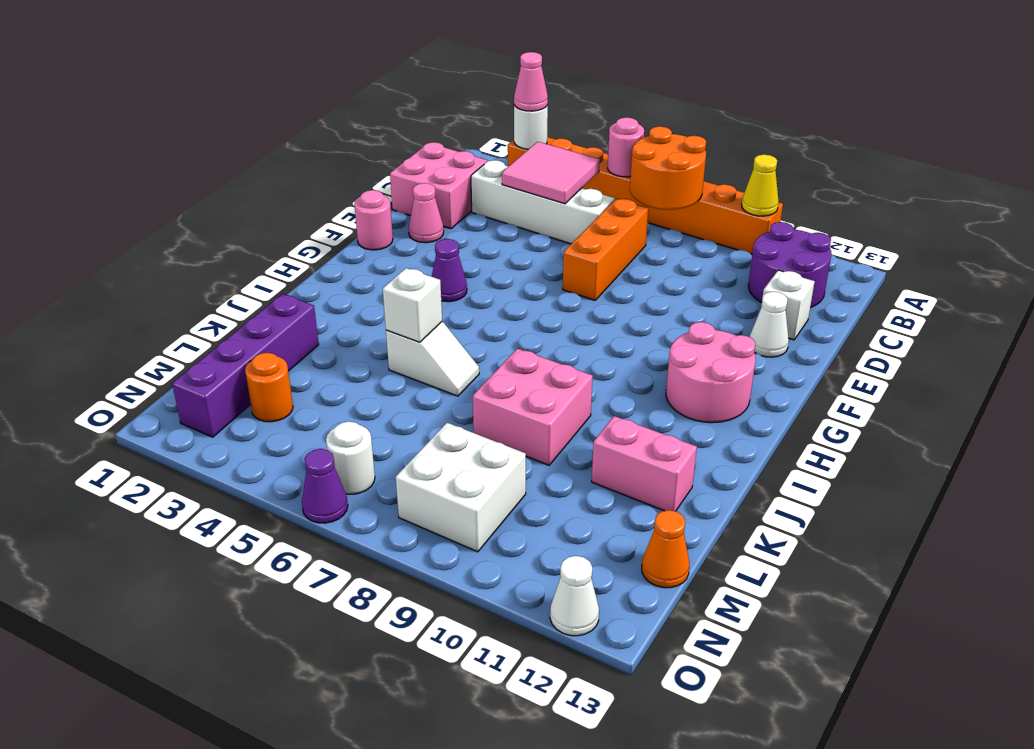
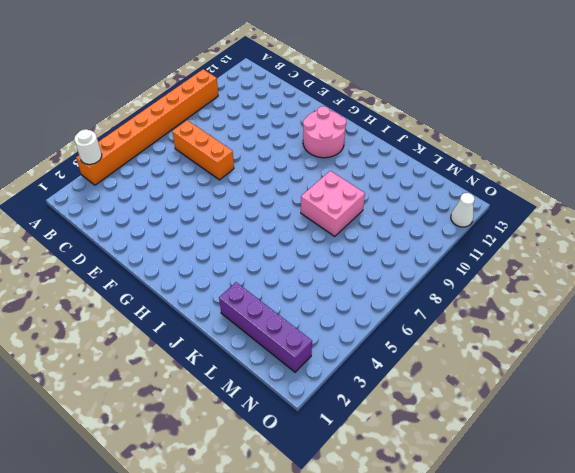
none -> purple round brick B11:C12 level 1
none -> pink brick C1:D2 level 1
none -> white brick C3:C6 level 1

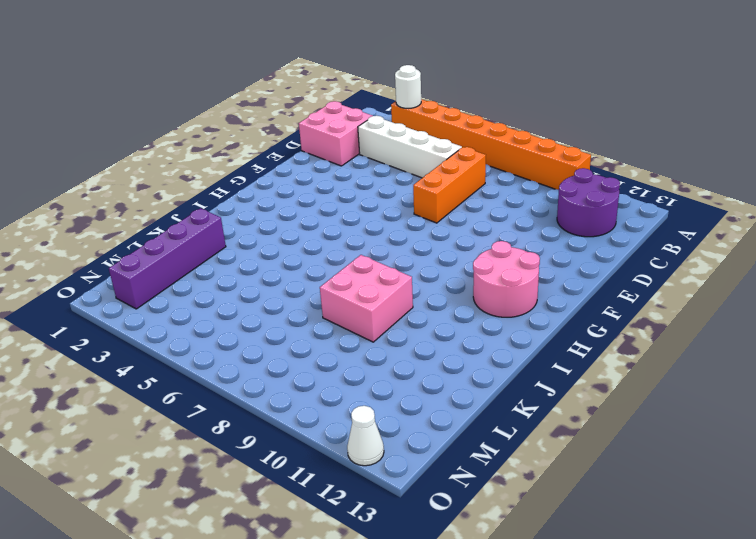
none -> white brick D12 level 1
none -> pink cone E2 level 1
none -> white cone E12 level 1

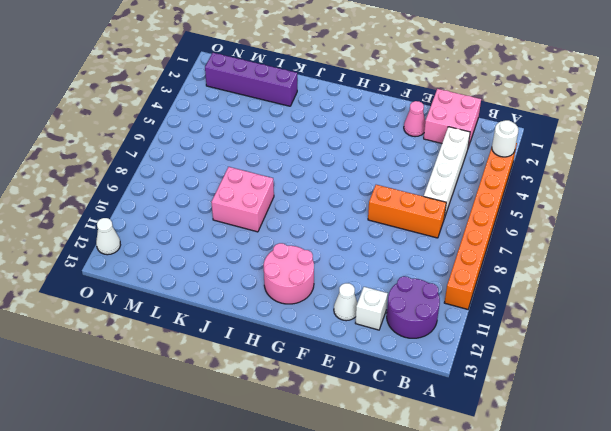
none -> pink round brick F1 level 1
none -> purple cone G4 level 1
none -> white slope J5:J6 level 1 top 5

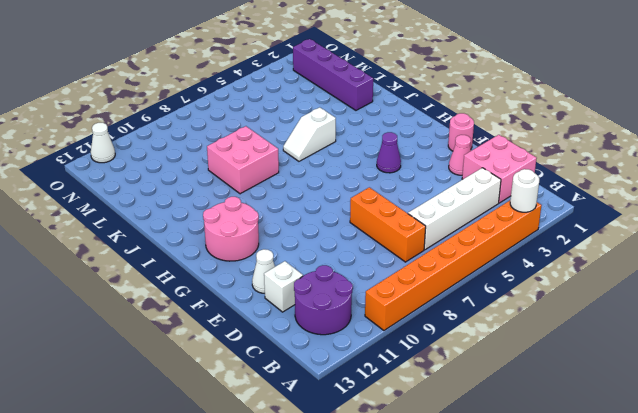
none -> pink brick K11:K12 level 1
none -> orange round brick M3 level 1
none -> white brick M8:N9 level 1

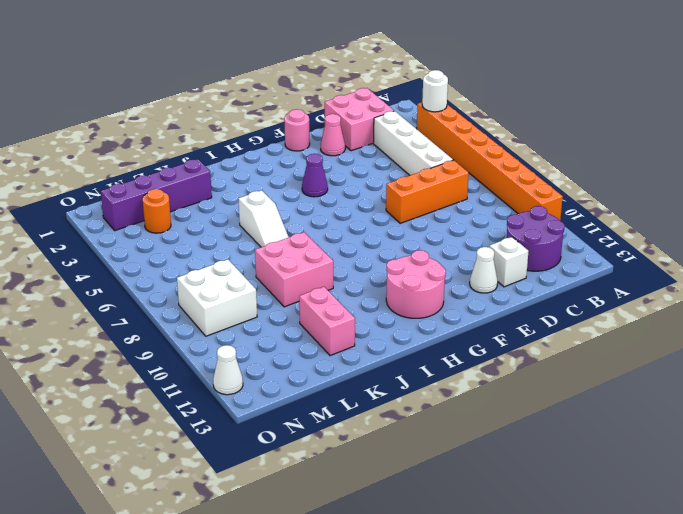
none -> orange cone M13 level 1
none -> white round brick N6 level 1
none -> purple cone O6 level 1

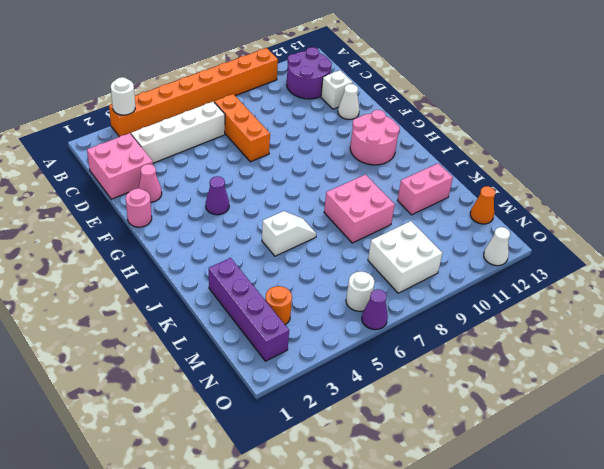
none -> pink round brick A6 level 2
none -> orange round brick A7:B8 level 2
none -> yellow cone A10 level 2

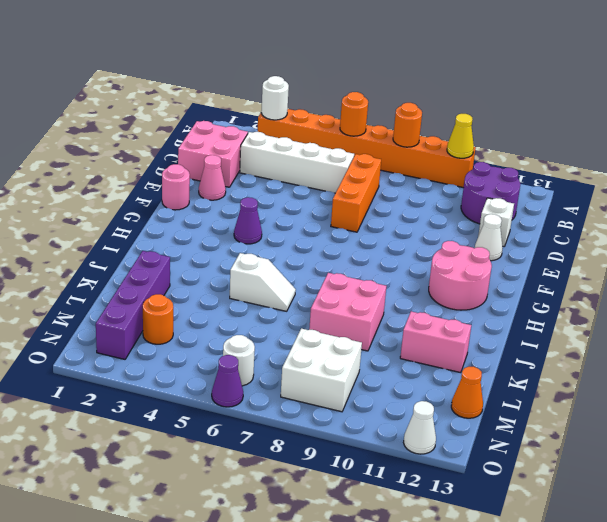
orange round brick A6 level 2 -> pink round brick A6 level 2
orange round brick A8 level 2 -> orange round brick A7:B8 level 2
none -> pink tile B4:C5 level 2
none -> white brick J5 level 2
none -> pink cone A3 level 3

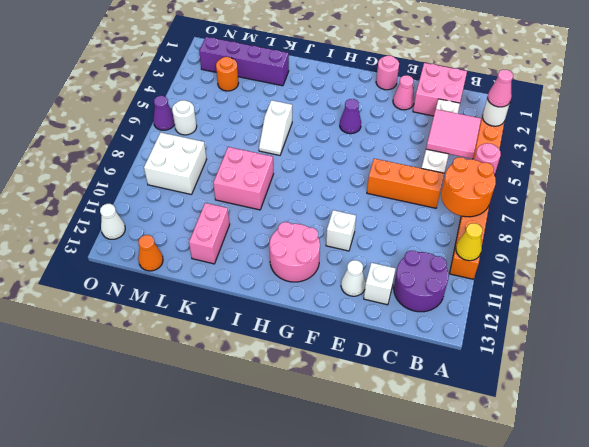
white brick F10 level 1 -> white brick J5 level 2

